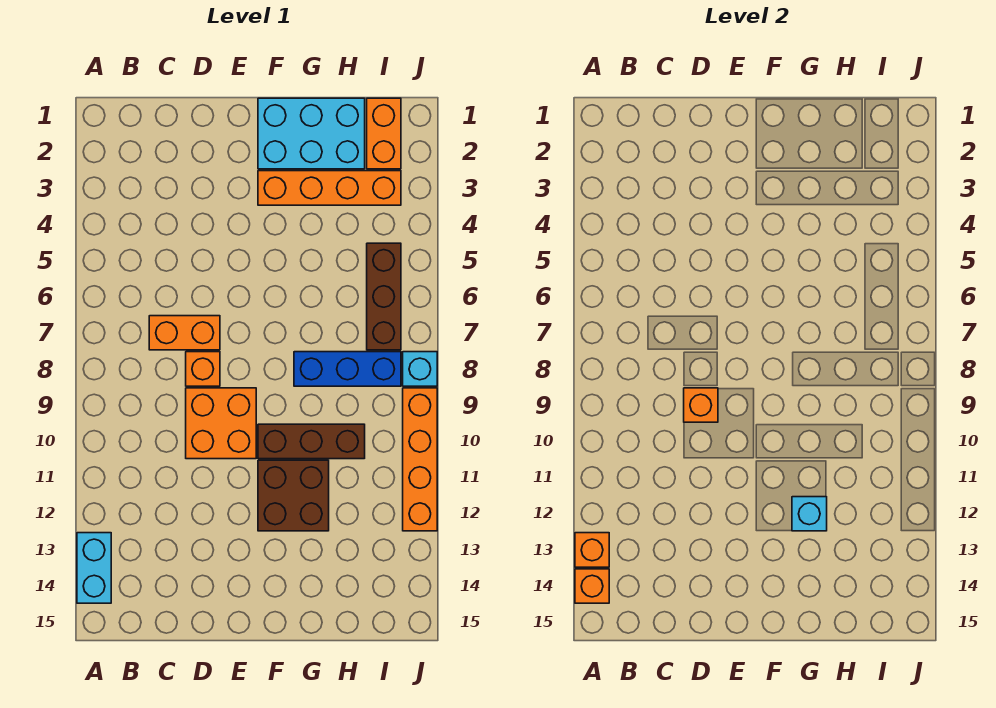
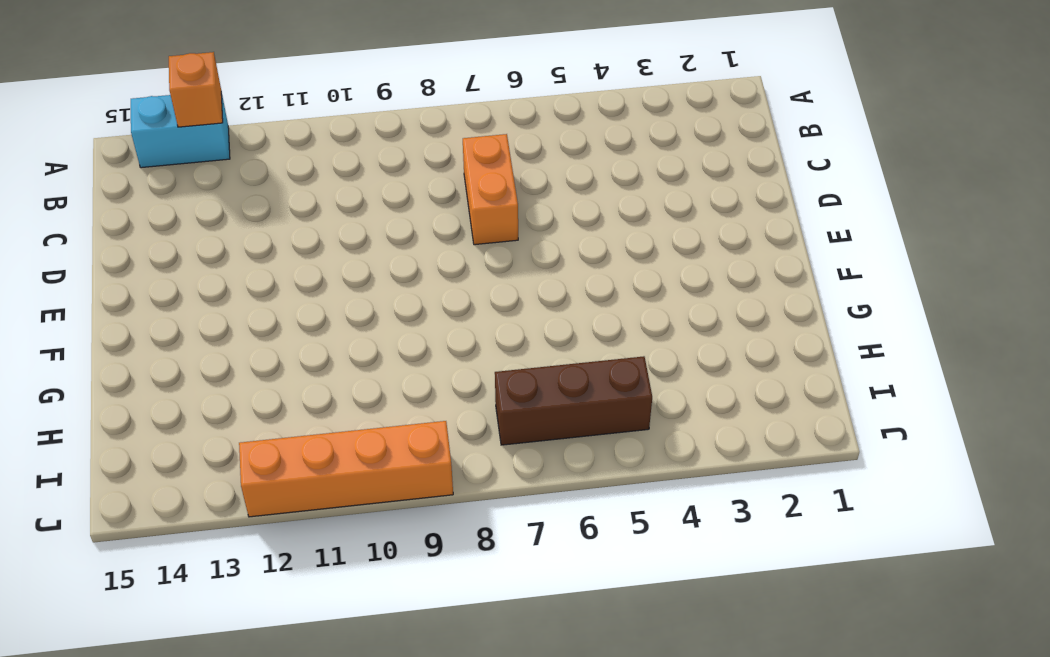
none -> orange brick D8 level 1
none -> orange brick D9:E10 level 1
none -> cyan brick F1:H2 level 1

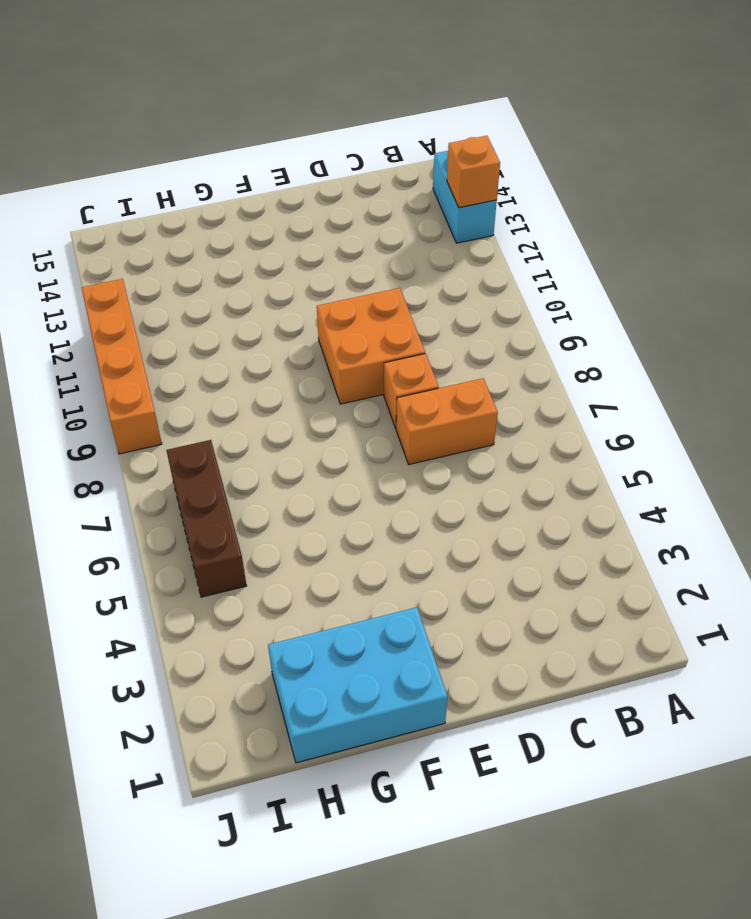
none -> orange brick F3:I3 level 1
none -> brown brick F10:H10 level 1
none -> brown brick F11:G12 level 1

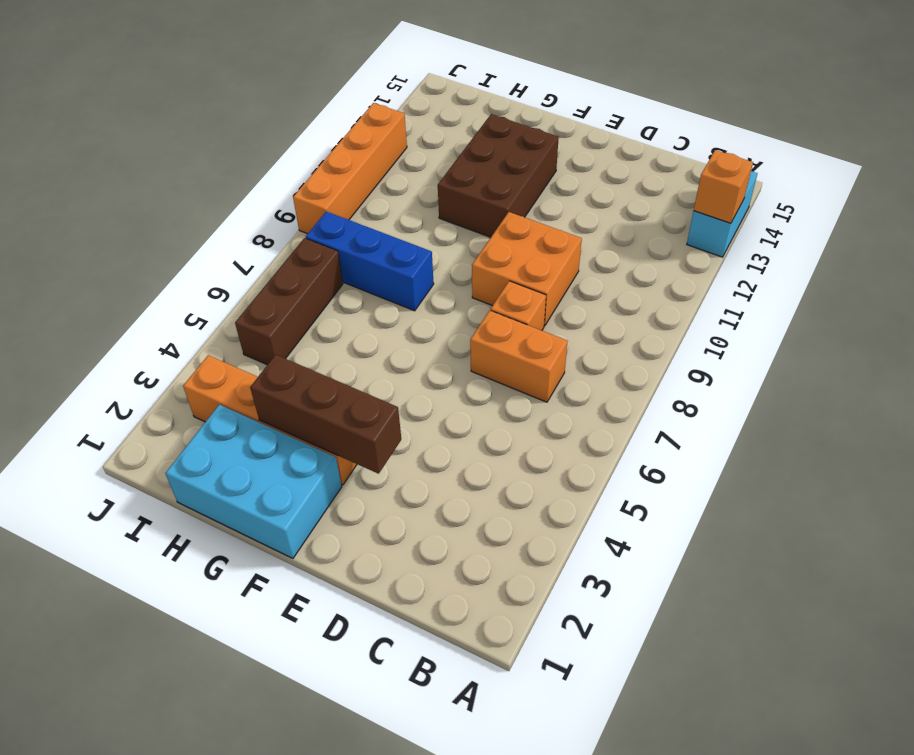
brown brick E3:G3 level 2 -> brown brick F10:H10 level 1
brown brick F11:G13 level 1 -> brown brick F11:G12 level 1
none -> orange brick I1:I2 level 1
none -> cyan brick J8 level 1
none -> orange brick A14 level 2

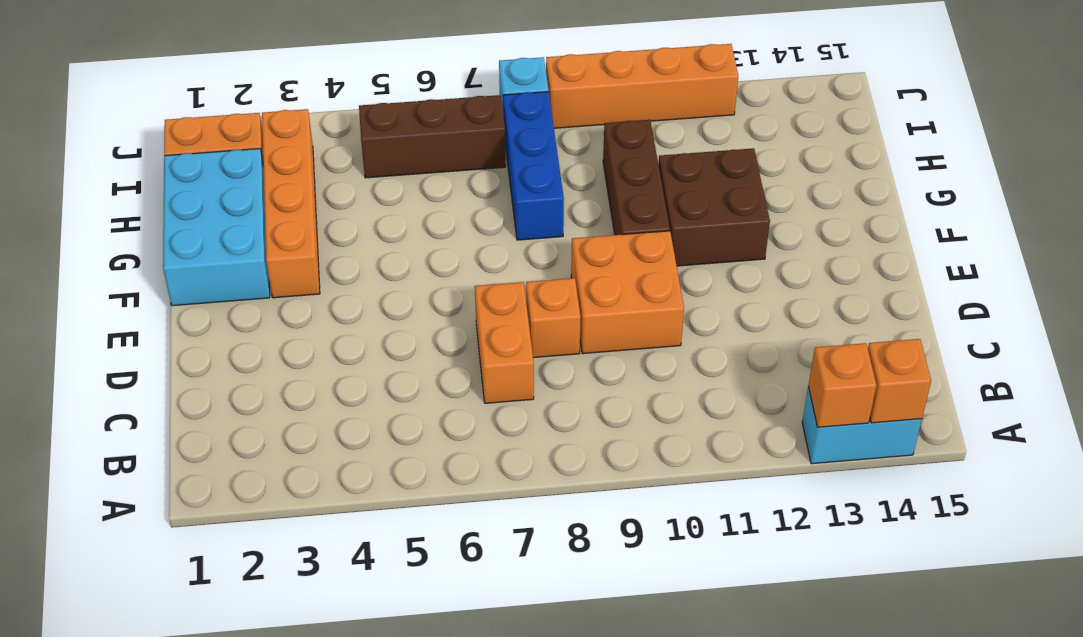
none -> orange brick D9 level 2
none -> cyan brick G12 level 2

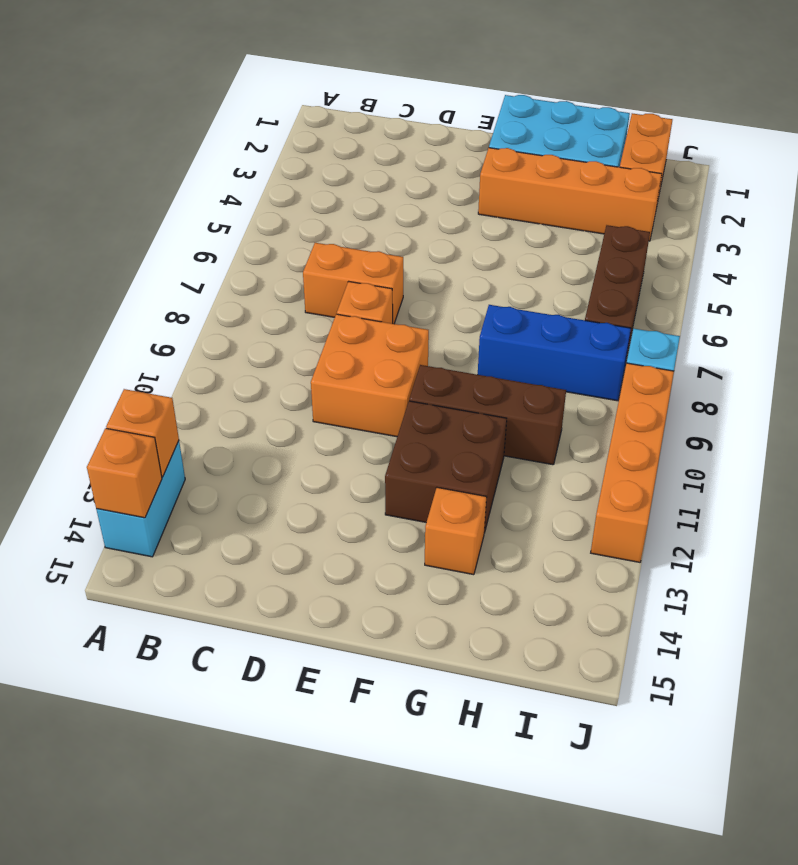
orange brick G13 level 1 -> orange brick D9 level 2
none -> cyan brick G12 level 2

